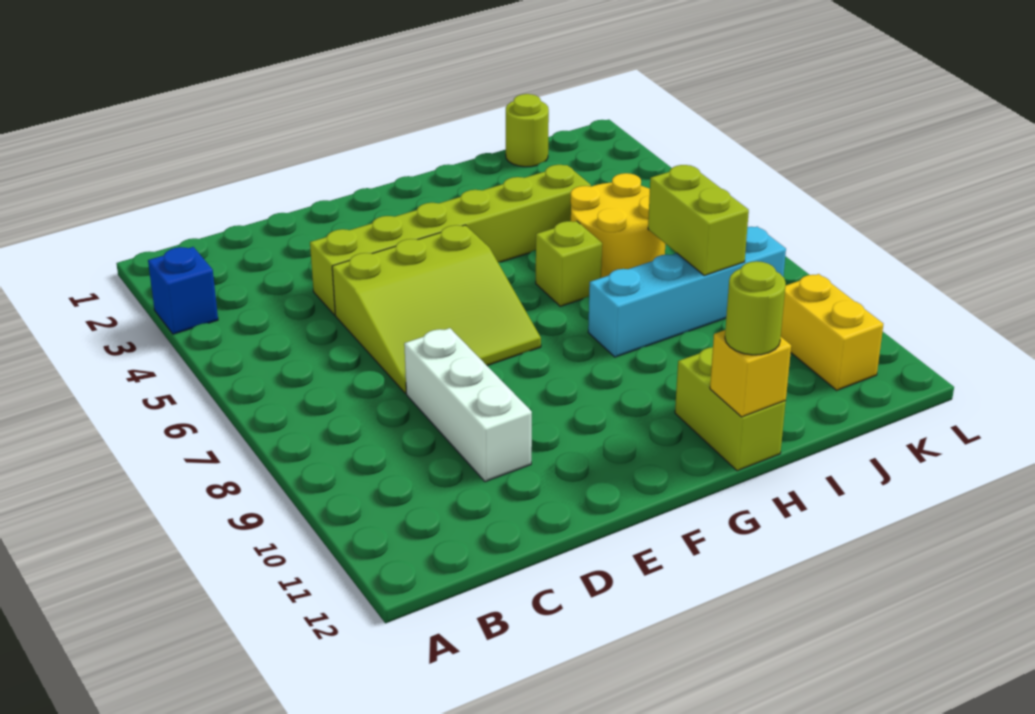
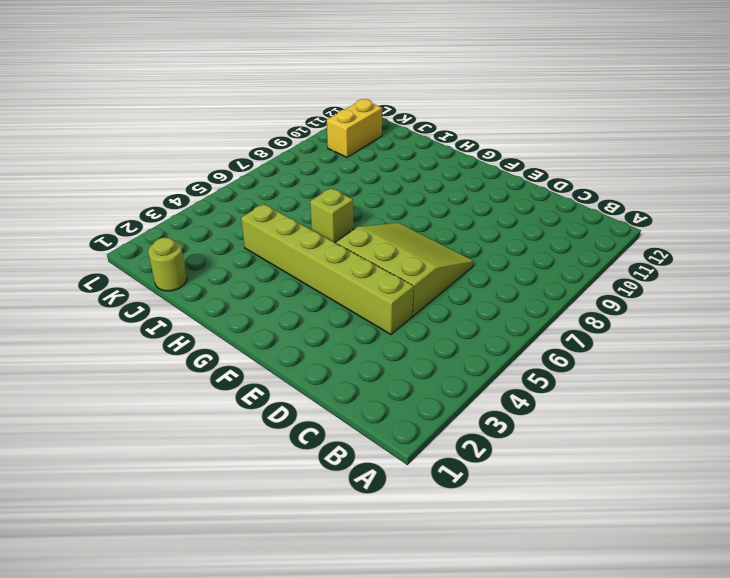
none -> blue brick A3 level 1
none -> white brick D8:D10 level 1
none -> cyan brick H8:K8 level 1

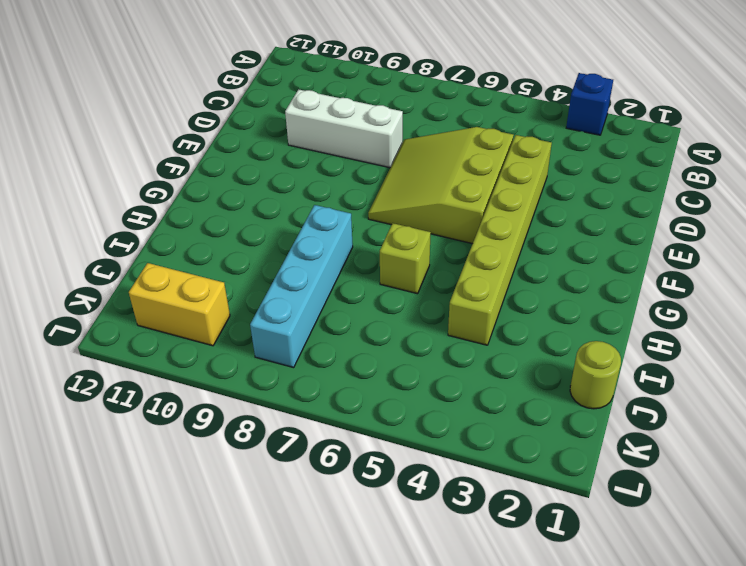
none -> lime brick H11:H12 level 1
none -> yellow round brick I5:J6 level 1
none -> yellow brick H12 level 2

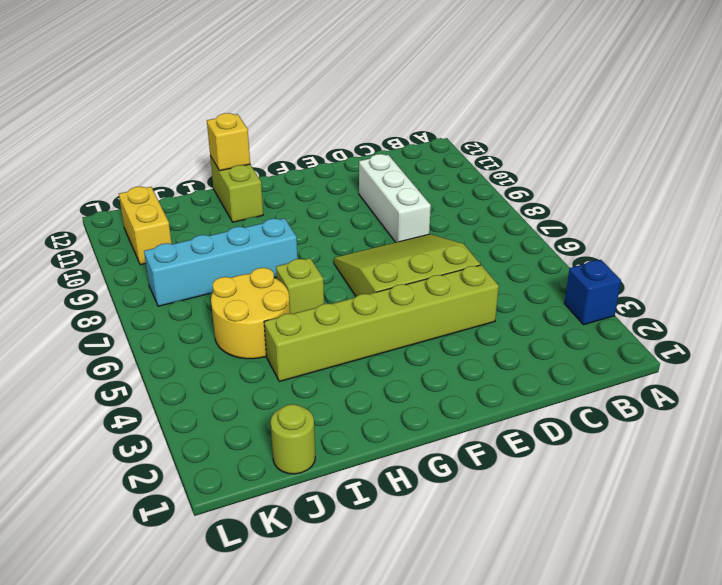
none -> lime brick J7:J8 level 2
none -> lime round brick H12 level 3

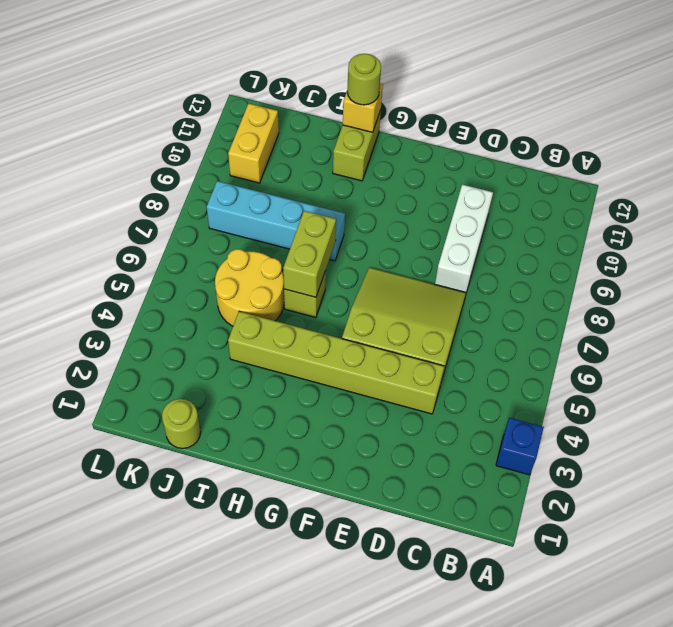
lime brick H6:H7 level 2 -> lime brick J7:J8 level 2

